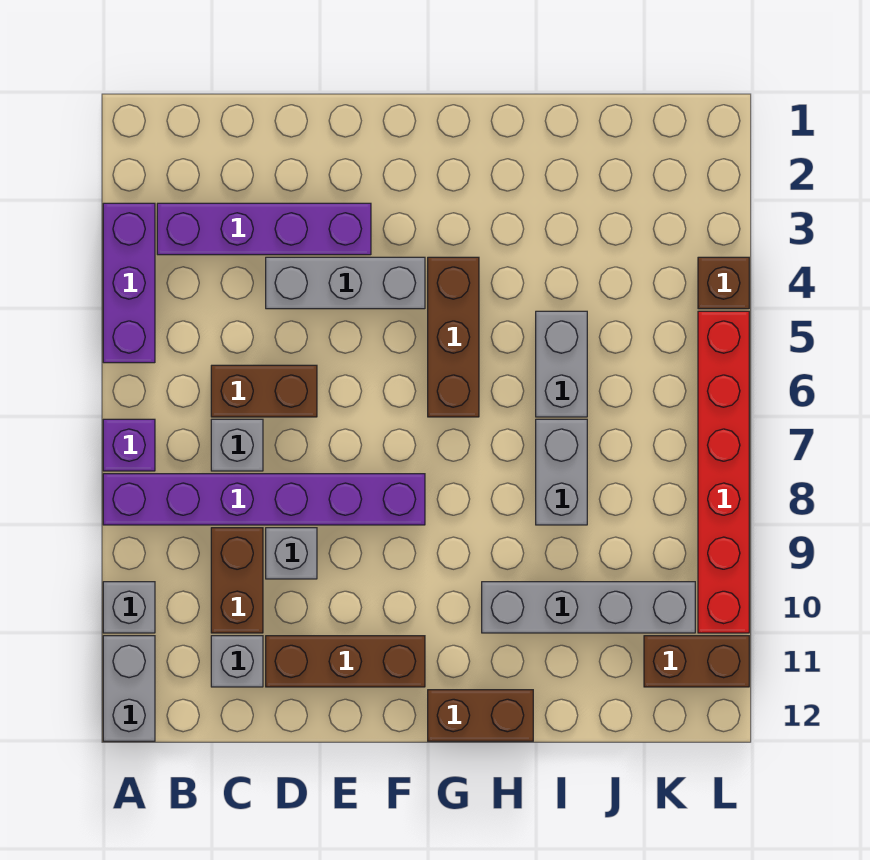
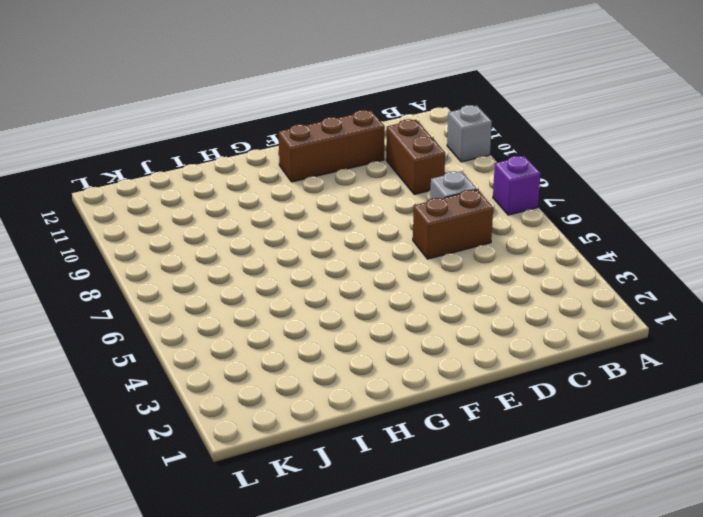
none -> purple brick A3:A5 level 1
none -> purple brick A8:F8 level 1
none -> grey brick A11:A12 level 1

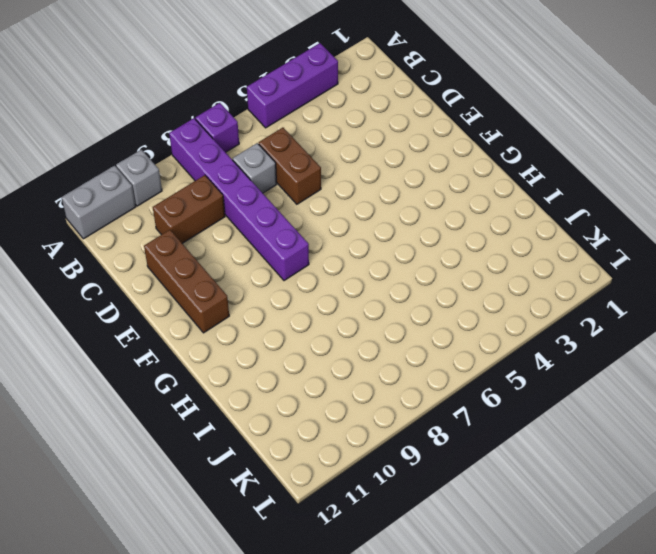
none -> purple brick B3:E3 level 1
none -> grey brick C11 level 1
none -> grey brick D4:F4 level 1

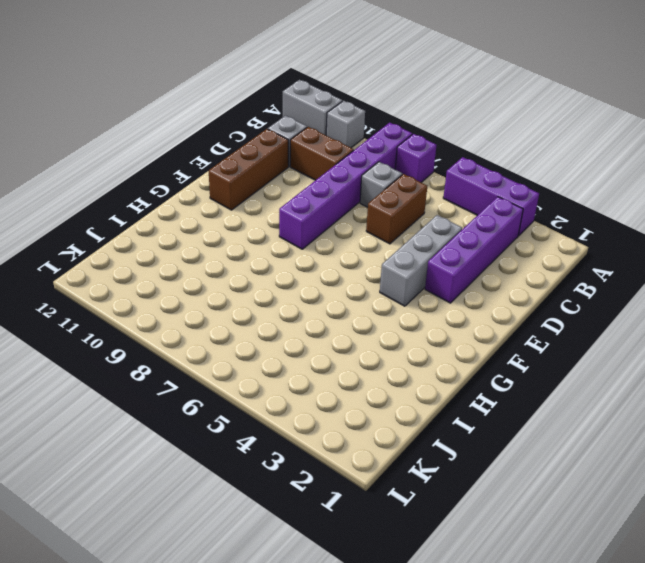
none -> grey brick D9 level 1
none -> brown brick G4:G6 level 1
none -> brown brick G12:H12 level 1

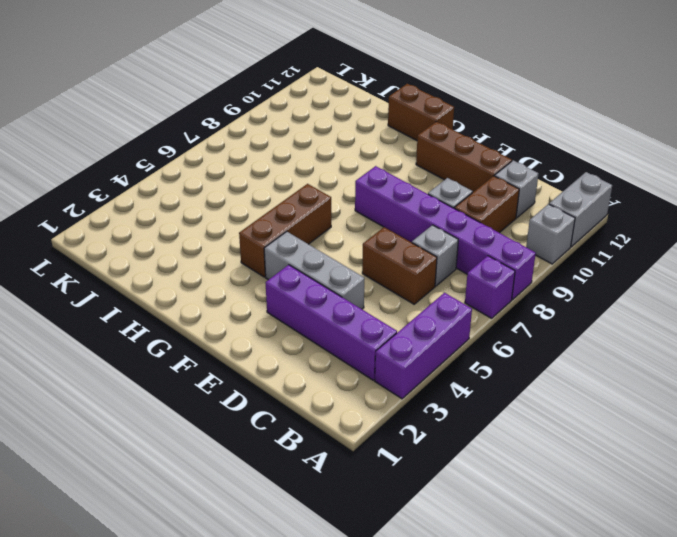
none -> grey brick H10:K10 level 1
none -> grey brick I5:I6 level 1
none -> grey brick I7:I8 level 1

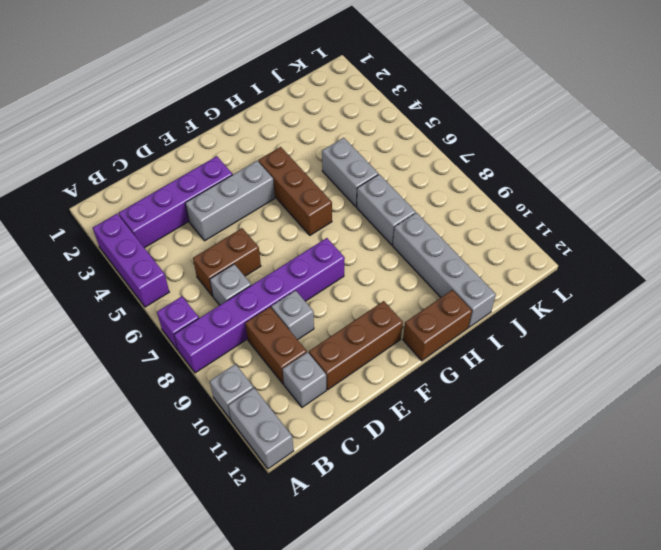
grey brick I9:I12 level 1 -> grey brick H10:K10 level 1
none -> brown brick K11:L11 level 1
none -> brown brick L4 level 1
none -> red brick L5:L10 level 1

